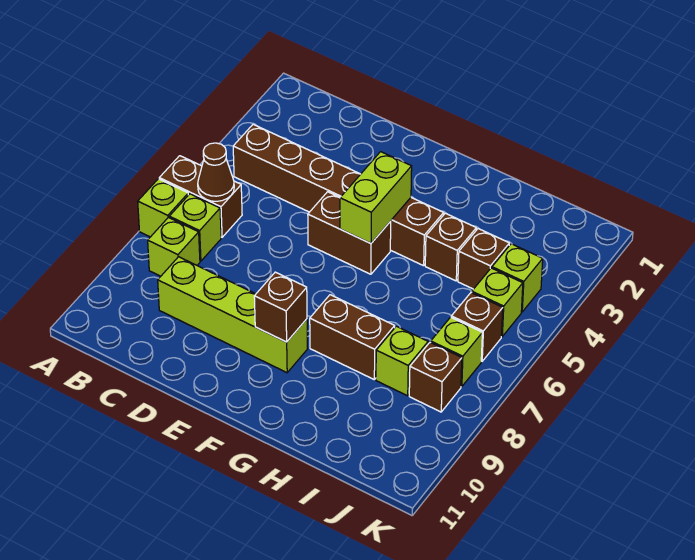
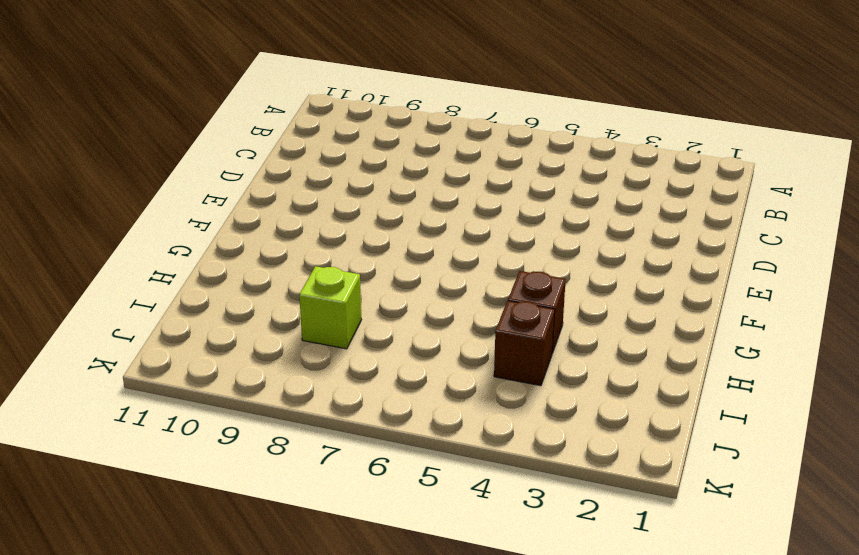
none -> brown brick A6:B6 level 1
none -> lime brick A7 level 1
none -> brown brick B4:G4 level 1

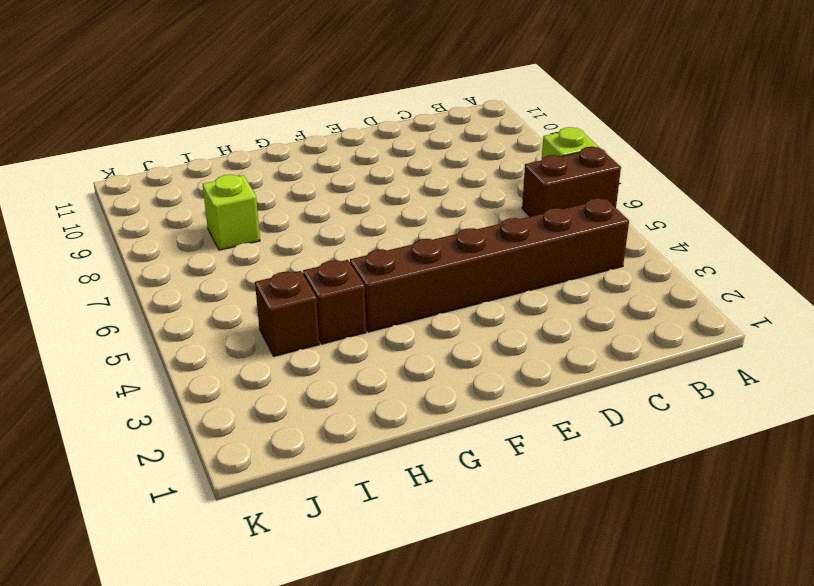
none -> lime brick B7 level 1
none -> lime brick B8 level 1
none -> lime brick C9:F9 level 1

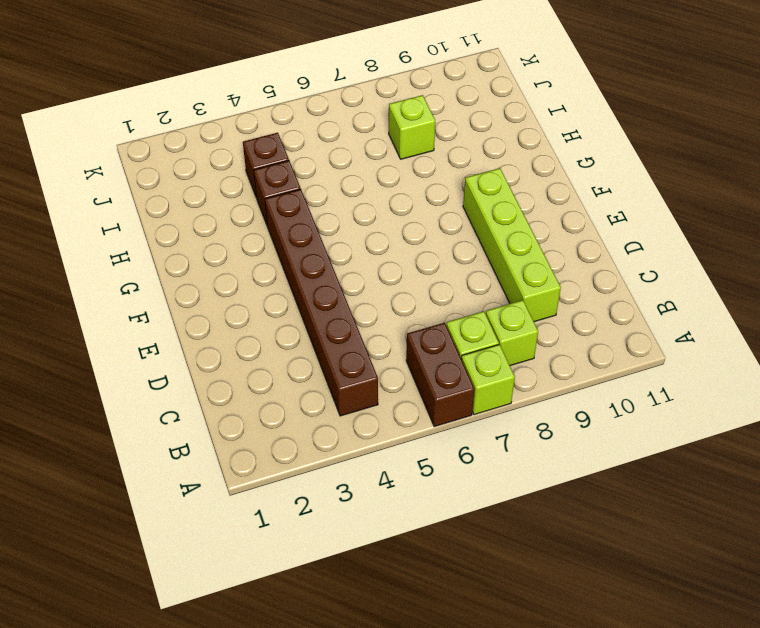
none -> brown brick E5:F5 level 1
none -> brown brick G8:H8 level 1
none -> lime brick J4 level 1

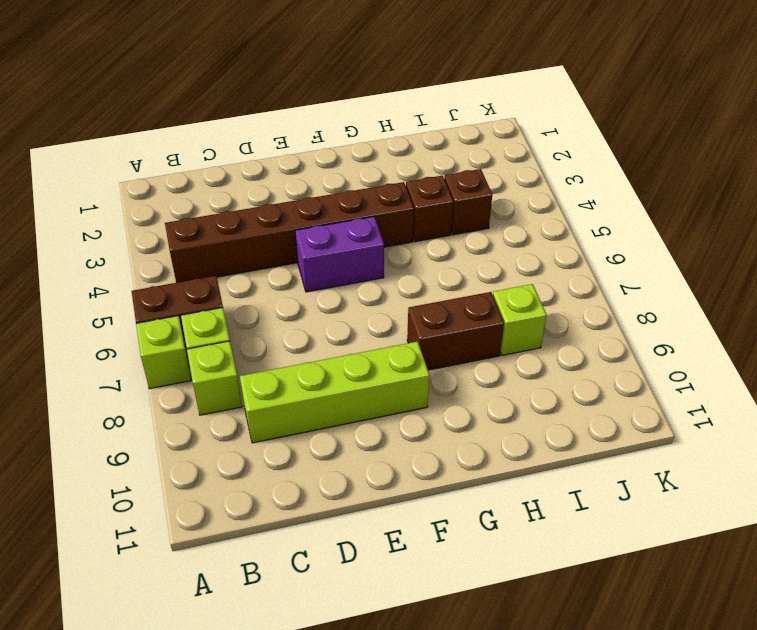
purple brick E5:F5 level 1 -> brown brick E5:F5 level 1
none -> lime brick J4 level 1
none -> lime brick J5 level 1
none -> brown brick J6 level 1

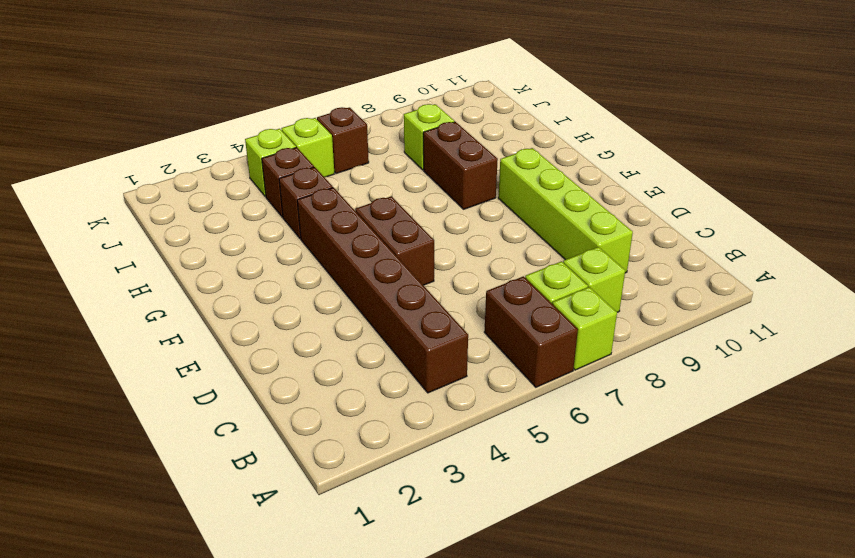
none -> lime brick J7 level 1
none -> brown brick J8 level 1
none -> brown cone B6 level 2

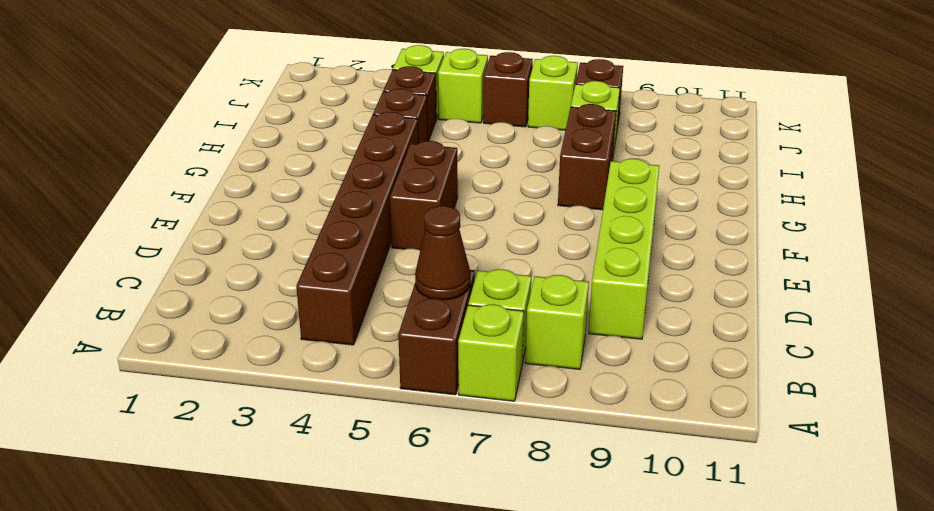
none -> lime brick F4:F5 level 2
none -> brown brick F9 level 2

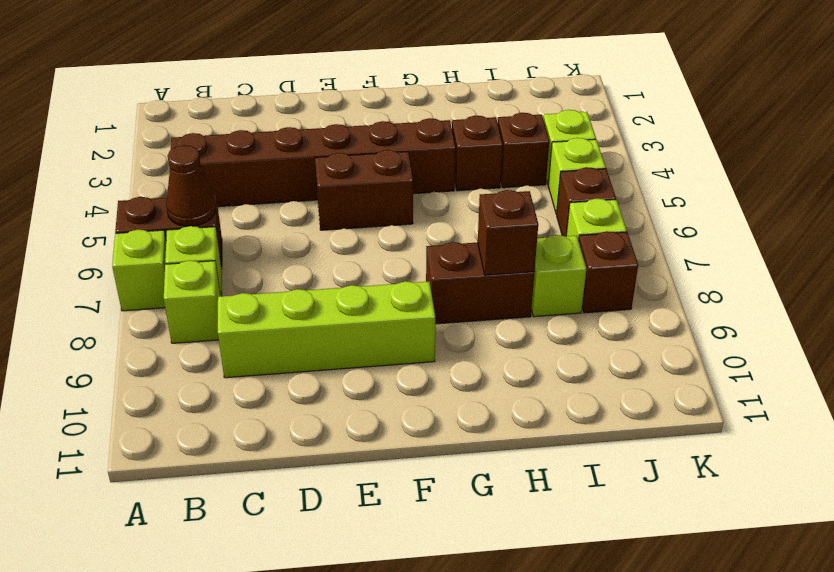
brown brick H8 level 2 -> brown brick F9 level 2
none -> lime brick F4:F5 level 2

